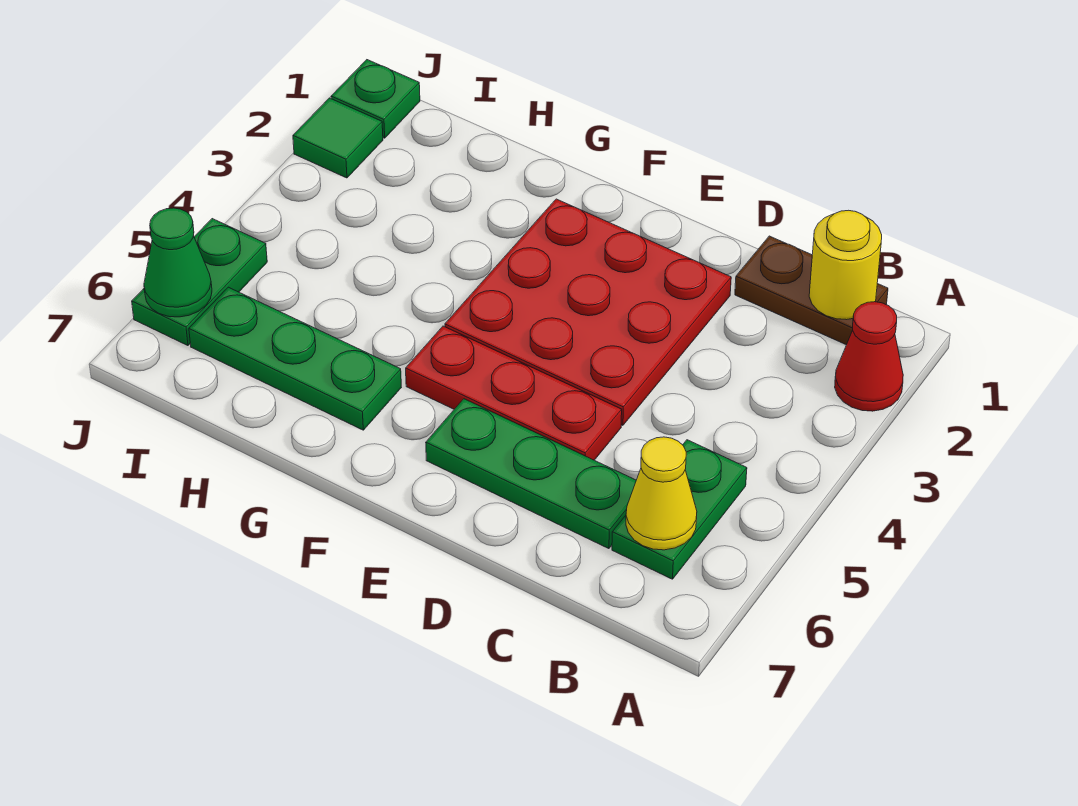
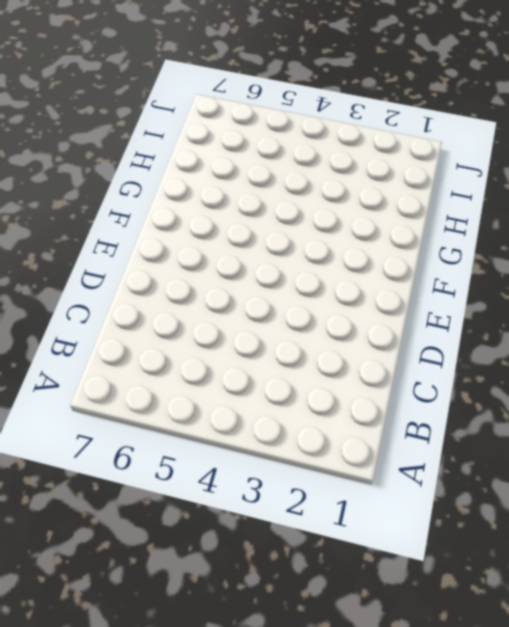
none -> red cone A2 level 1
none -> brown plate B1:C1 level 1
none -> green plate B5:B6 level 1

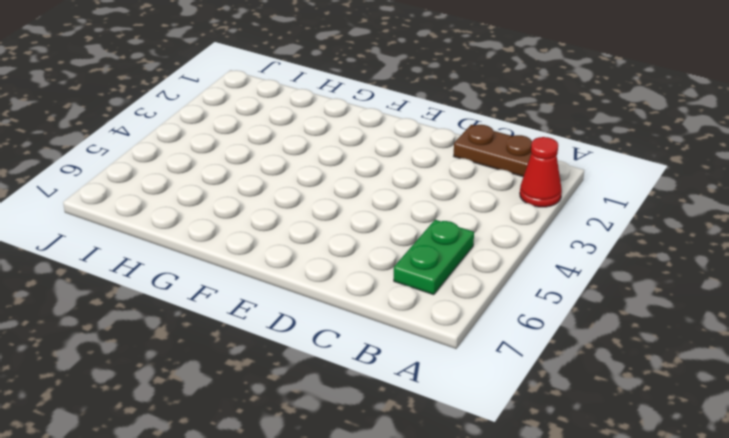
none -> green plate C6:E6 level 1
none -> red plate D2:F4 level 1
none -> red plate D5:F5 level 1

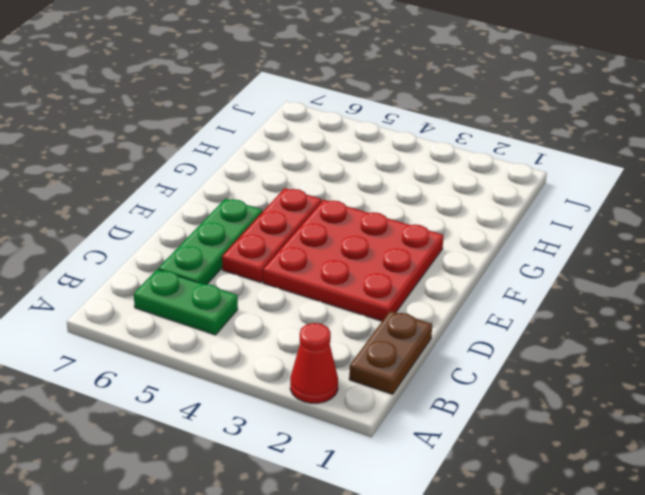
none -> green plate G6:I6 level 1
none -> green plate J1 level 1
none -> green tile J2 level 1

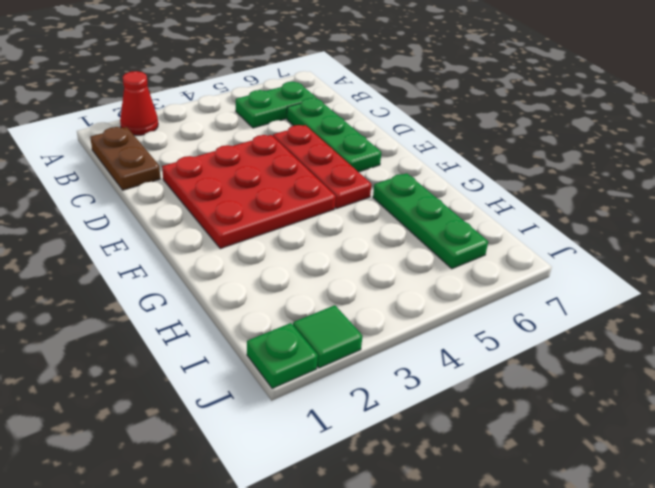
none -> green plate J5:J6 level 1
none -> yellow round brick B1 level 2
none -> yellow cone B6 level 2

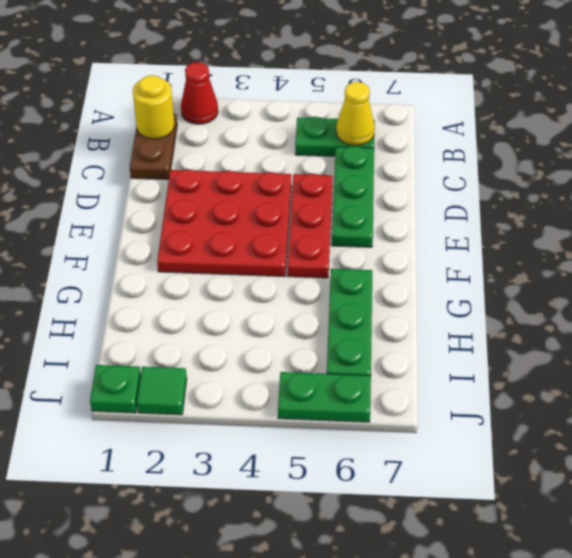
none -> green cone J6 level 2

